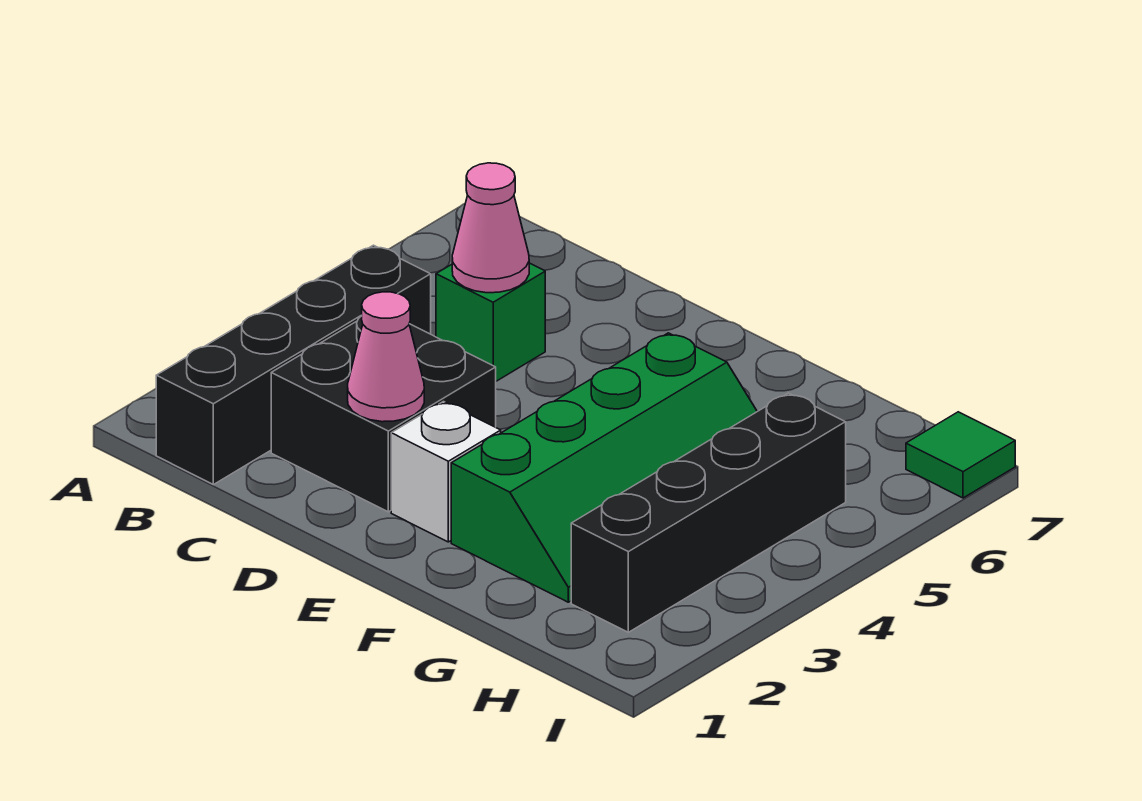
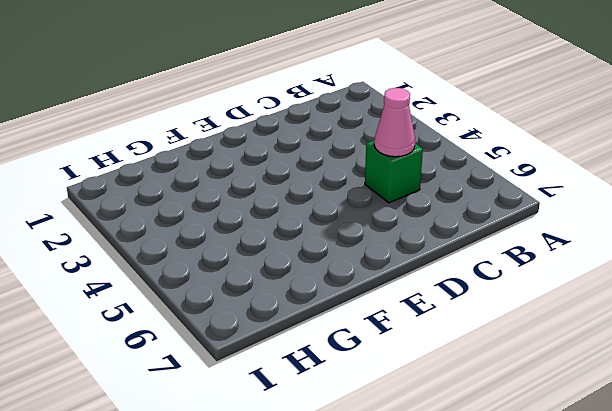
none -> black brick B1:B4 level 1
none -> black brick C2:D3 level 1

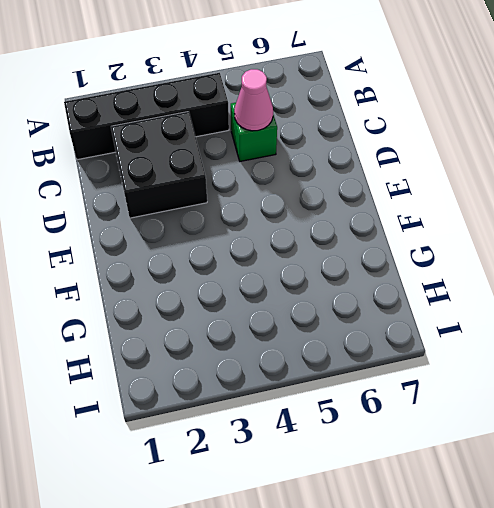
none -> white brick E2 level 1
none -> green slope F2:G5 level 1 top F

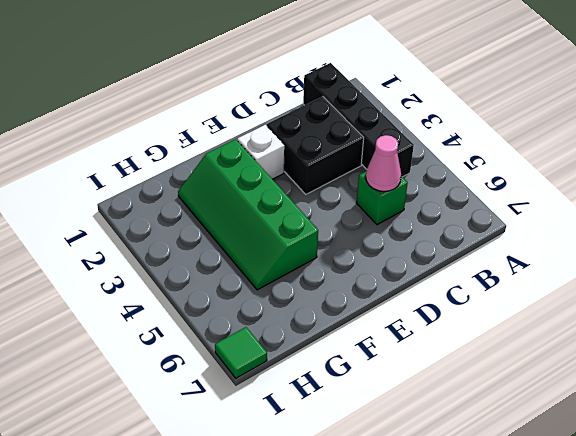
none -> black brick H2:H5 level 1
none -> pink cone D2 level 2

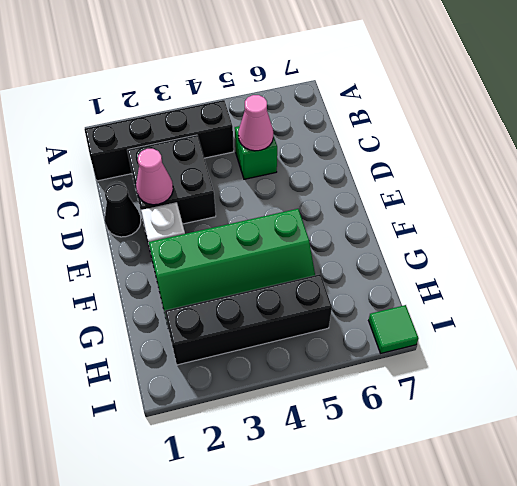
black cone D1 level 1 -> none

